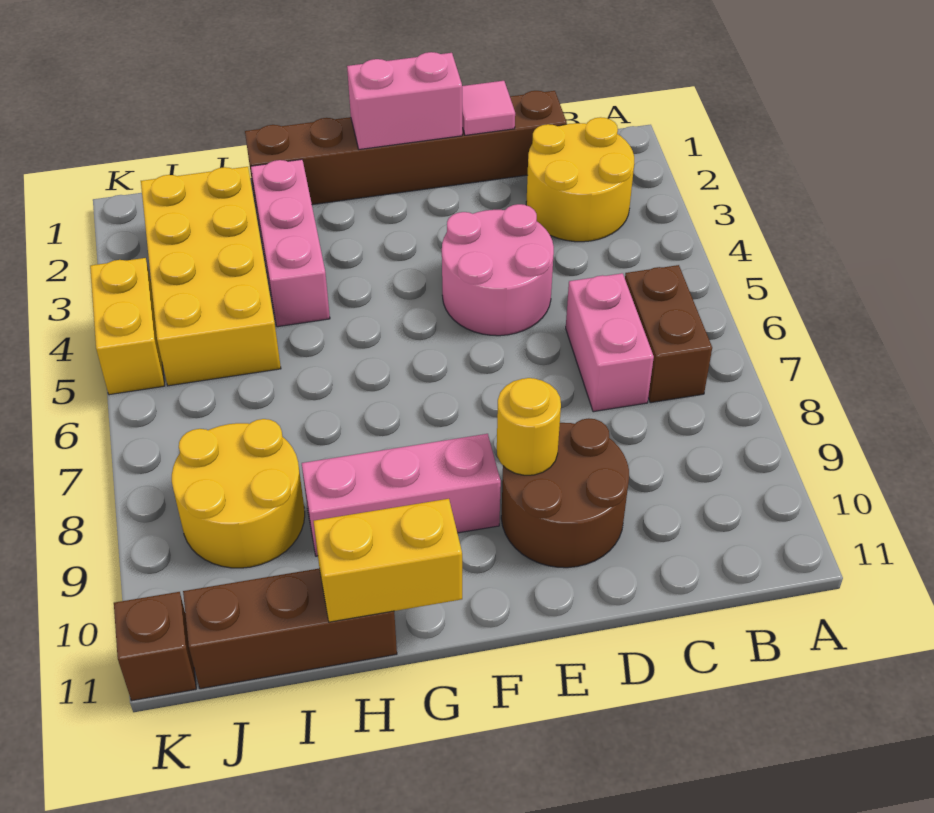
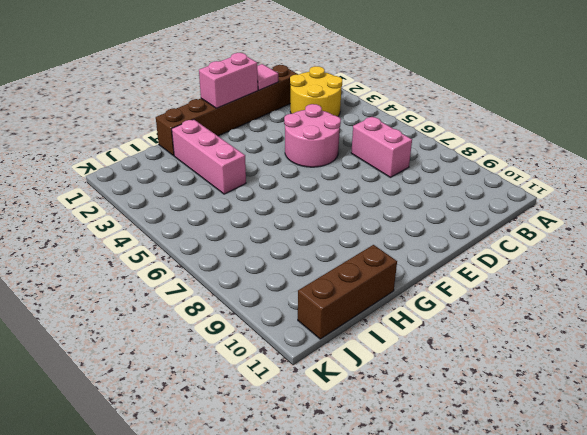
none -> brown brick B6:B7 level 1
none -> brown round brick D9:E10 level 1
none -> pink brick F9:H9 level 1

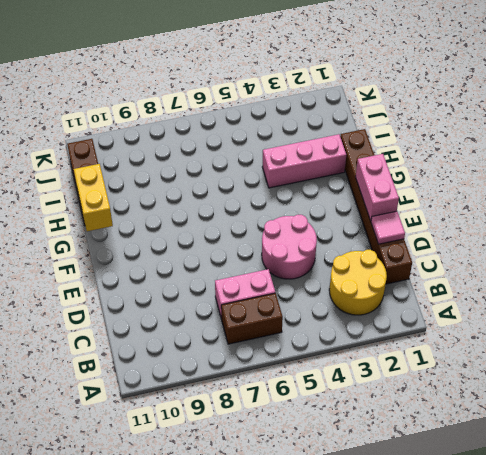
none -> brown round brick D9:E10 level 1
none -> pink brick F9:H9 level 1
none -> yellow brick I2:J5 level 1

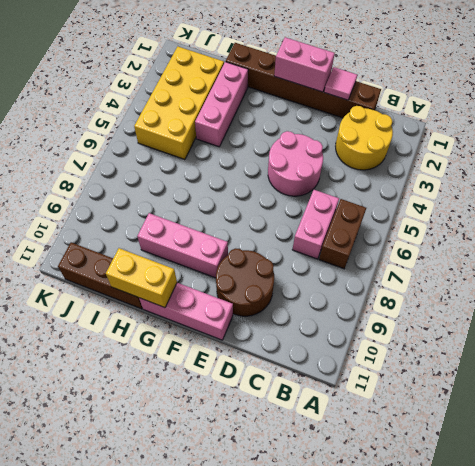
pink brick E11:G11 level 1 -> none
none -> yellow round brick I8:J9 level 1
none -> yellow brick K4:K5 level 1
none -> brown brick K11 level 1

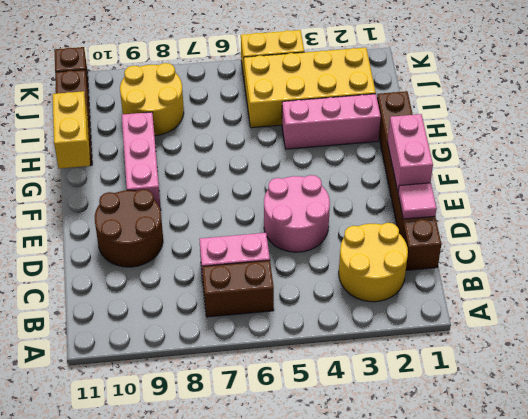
none -> yellow round brick E9 level 2

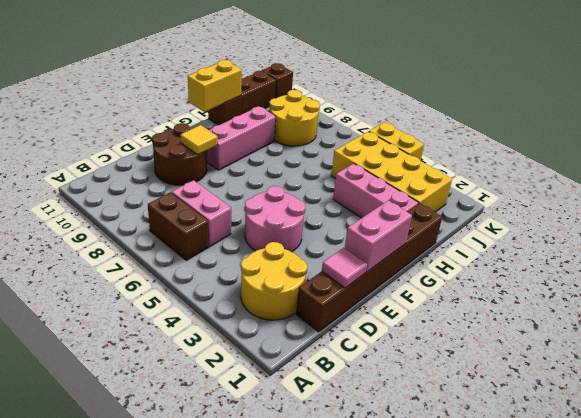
yellow tile E9 level 2 -> yellow round brick E9 level 2

